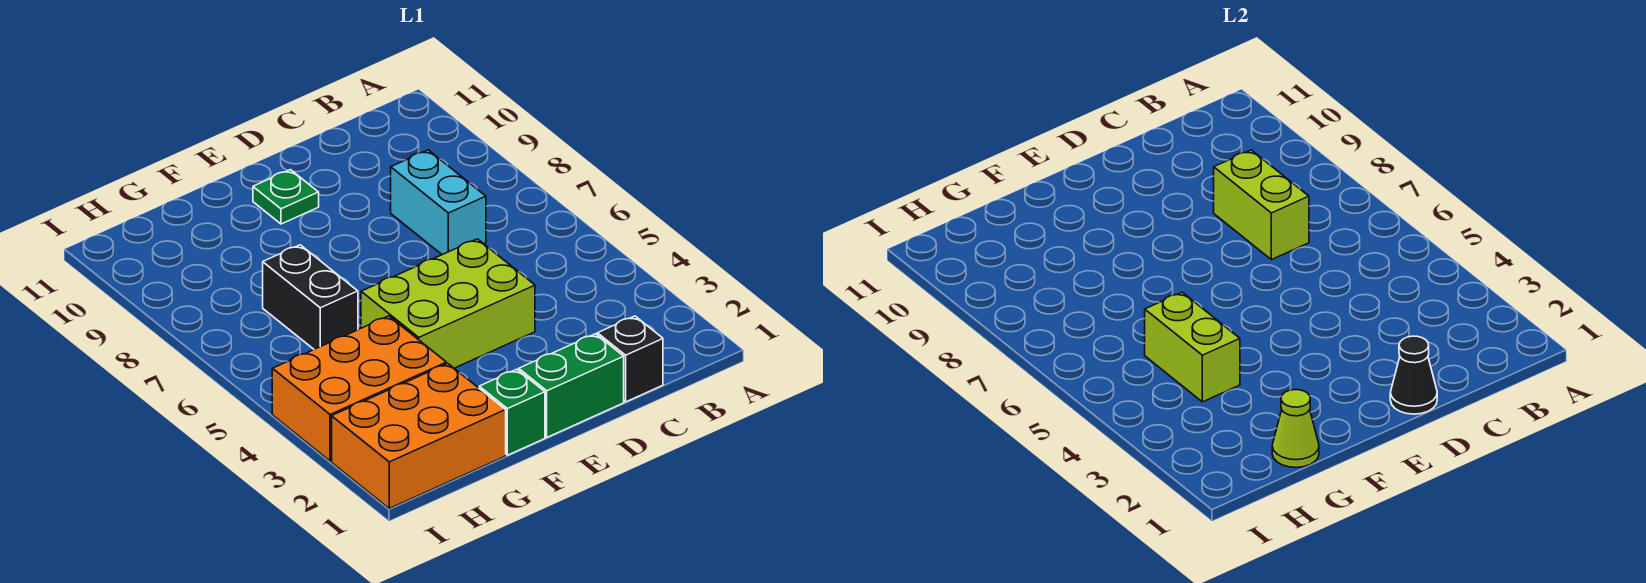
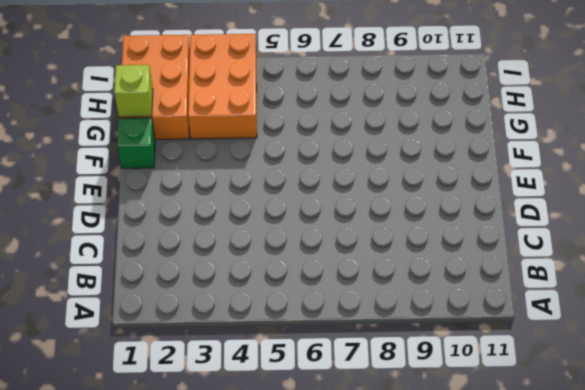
lime brick G1 level 2 -> lime cone G1 level 2
none -> black brick C1 level 1
none -> cyan brick C7:C8 level 1
none -> green brick D1:E1 level 1

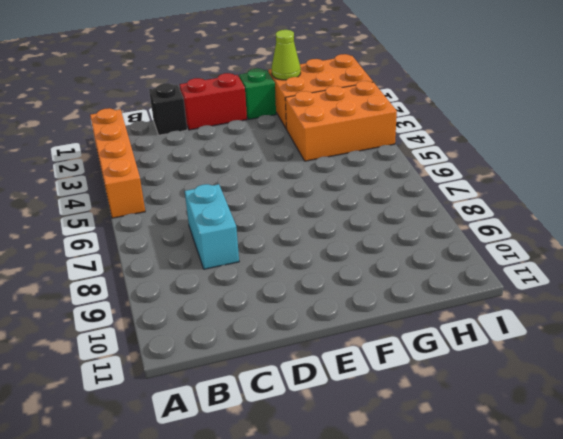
orange brick A2:A5 level 1 -> none
red brick D1:E1 level 1 -> green brick D1:E1 level 1
none -> lime brick D4:F5 level 1
none -> green plate E10 level 1
none -> black brick G6:G7 level 1

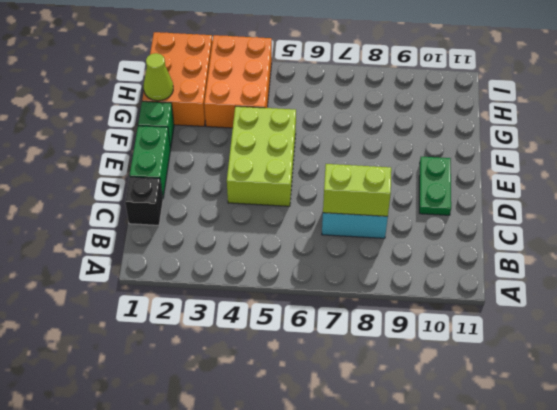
green plate D10:E10 level 1 -> green plate E10 level 1
none -> black brick G6:G7 level 1
none -> black cone D1 level 2
none -> lime brick G4:G5 level 2

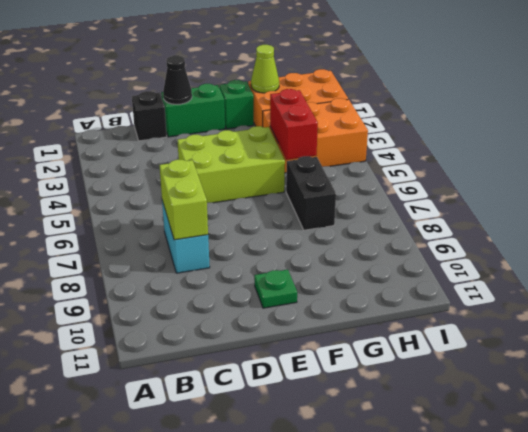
red brick G4:G5 level 2 -> lime brick G4:G5 level 2

